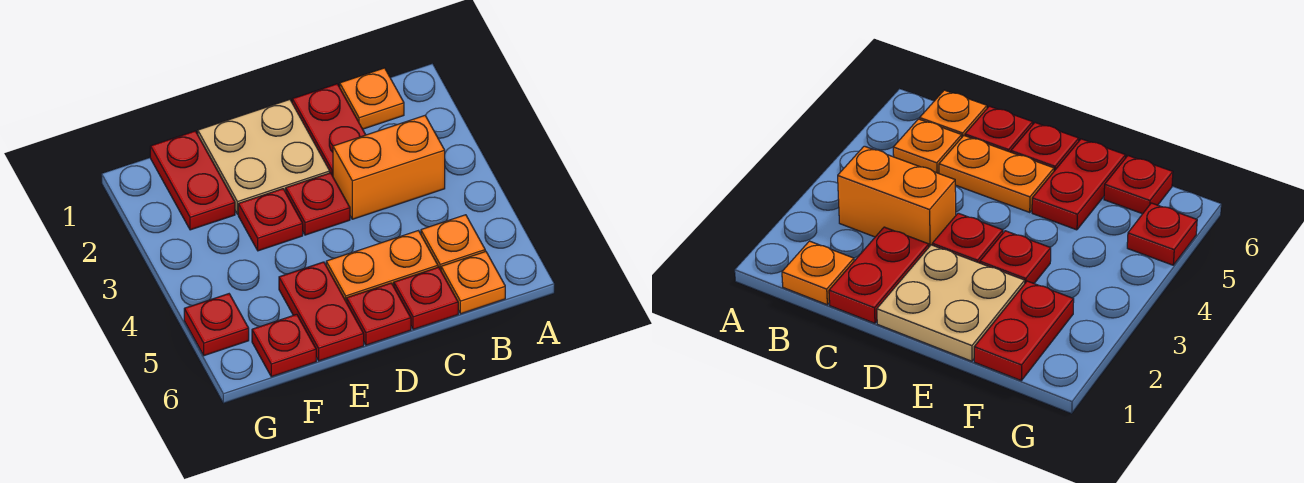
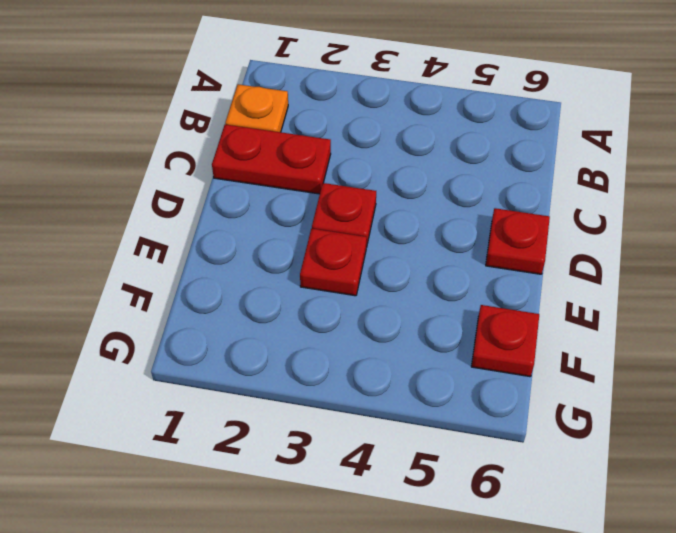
none -> orange brick B3:C3 level 1
none -> orange plate B5 level 1
none -> orange plate B6 level 1

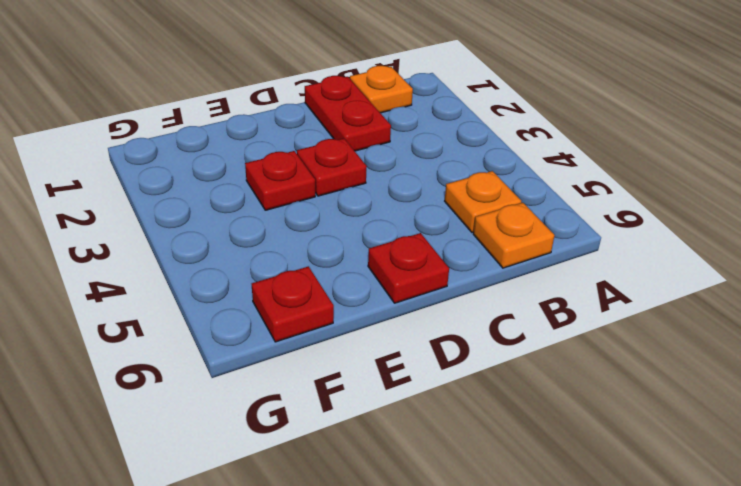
none -> orange brick B3:C3 level 1
none -> orange plate C5:D5 level 1
none -> red plate C6 level 1

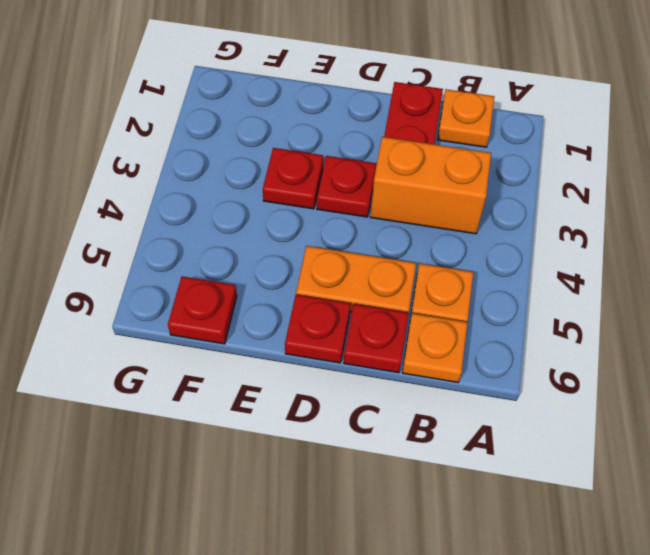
none -> tan plate D1:E2 level 1
none -> red plate E5:E6 level 1
none -> red plate F1:F2 level 1

